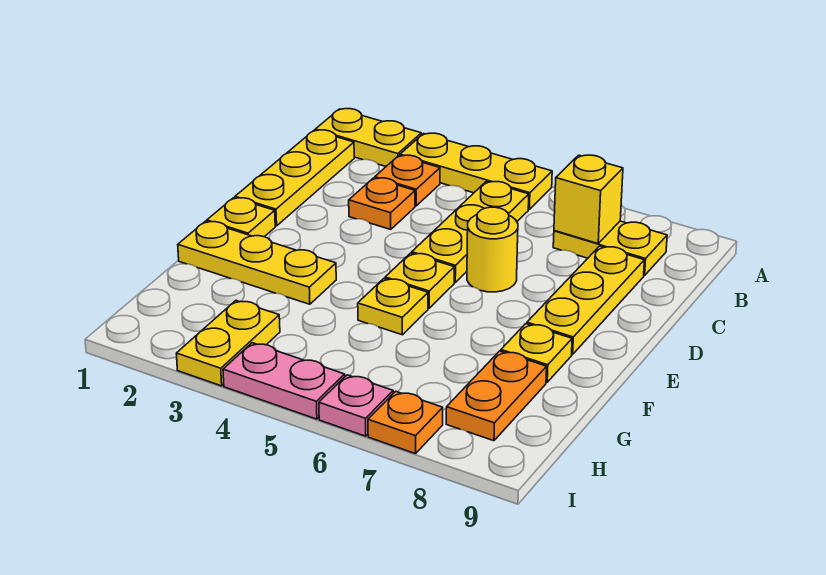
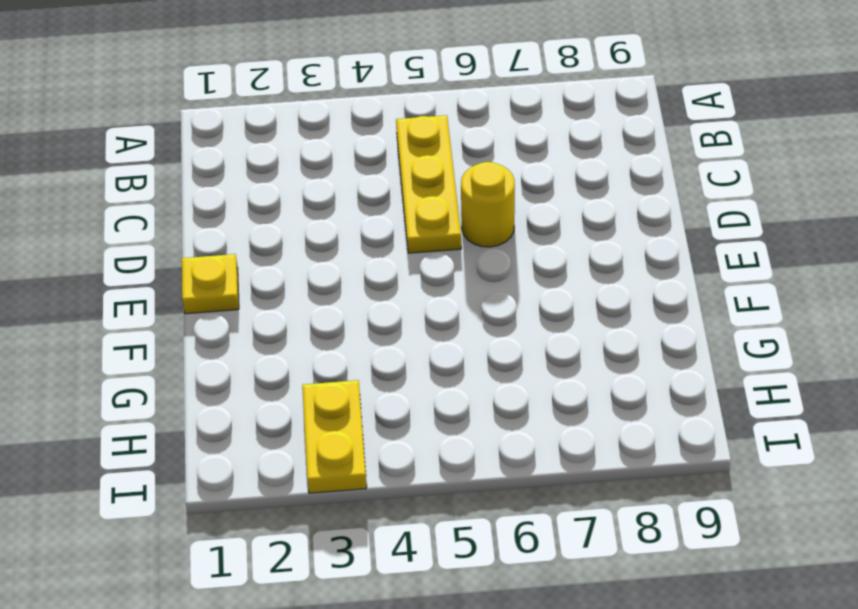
none -> yellow plate A1:A2 level 1
none -> yellow plate A3:A5 level 1
none -> yellow plate B1:D1 level 1

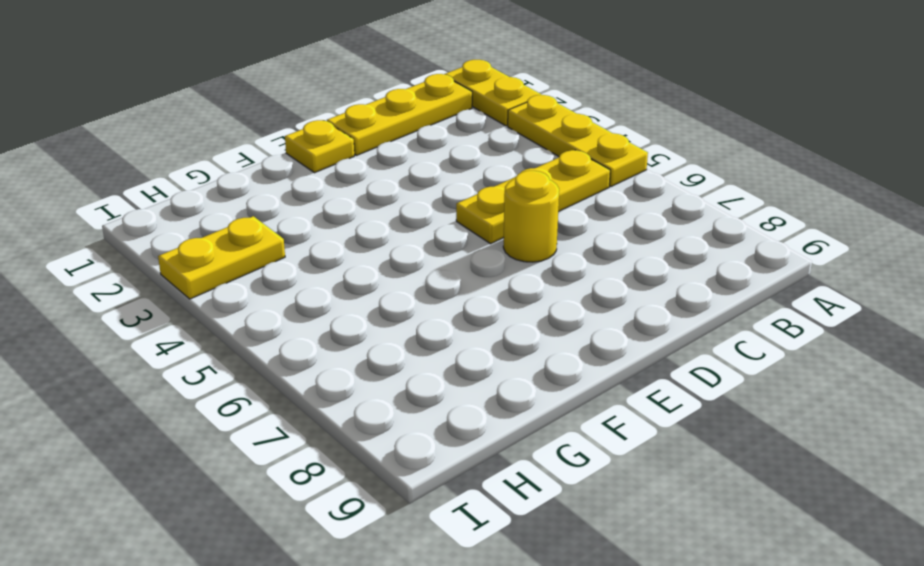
none -> orange plate B3 level 1
none -> yellow plate B7:B8 level 1
none -> orange plate C3 level 1

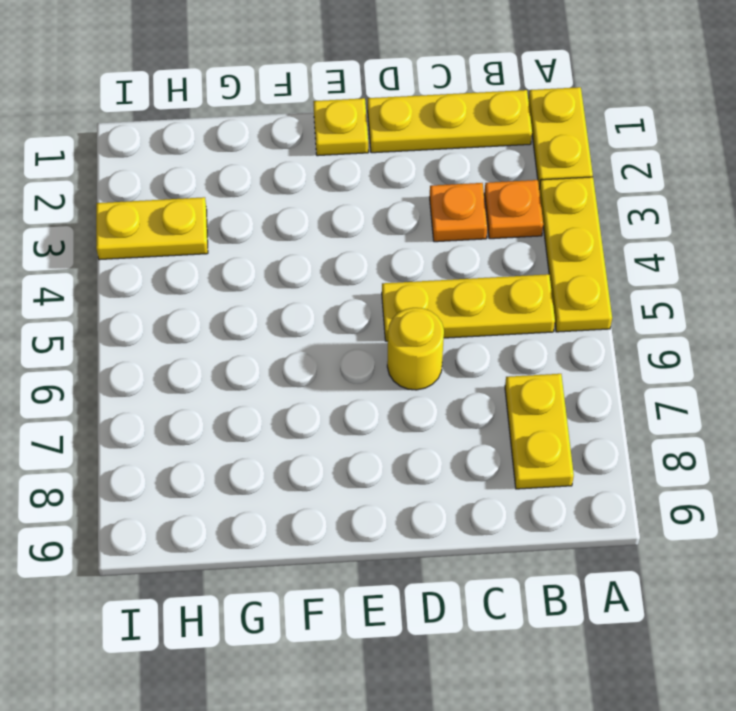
none -> yellow plate C8:E8 level 1
none -> yellow plate E5 level 1
none -> yellow plate F1:F3 level 1

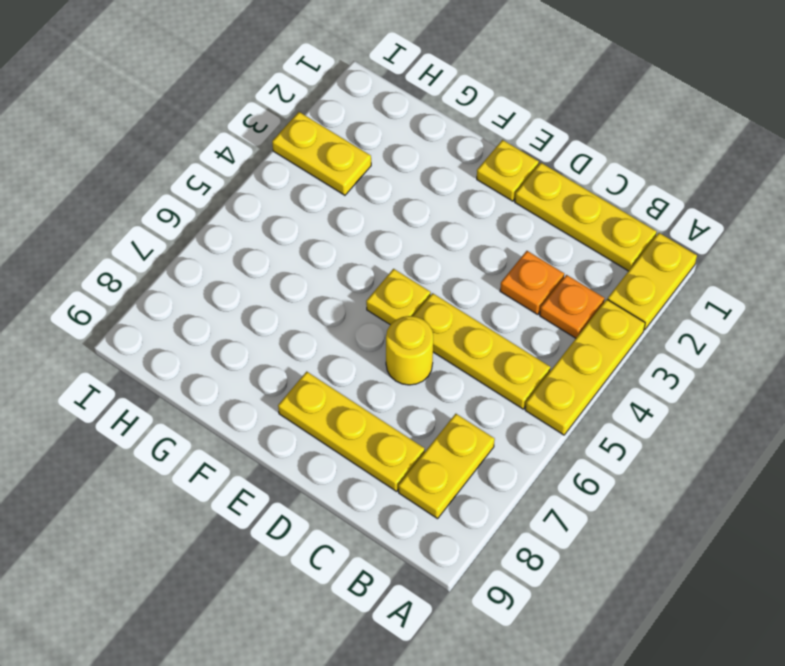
none -> yellow plate F1:F3 level 1
none -> yellow plate F5 level 1
none -> yellow plate F8 level 1

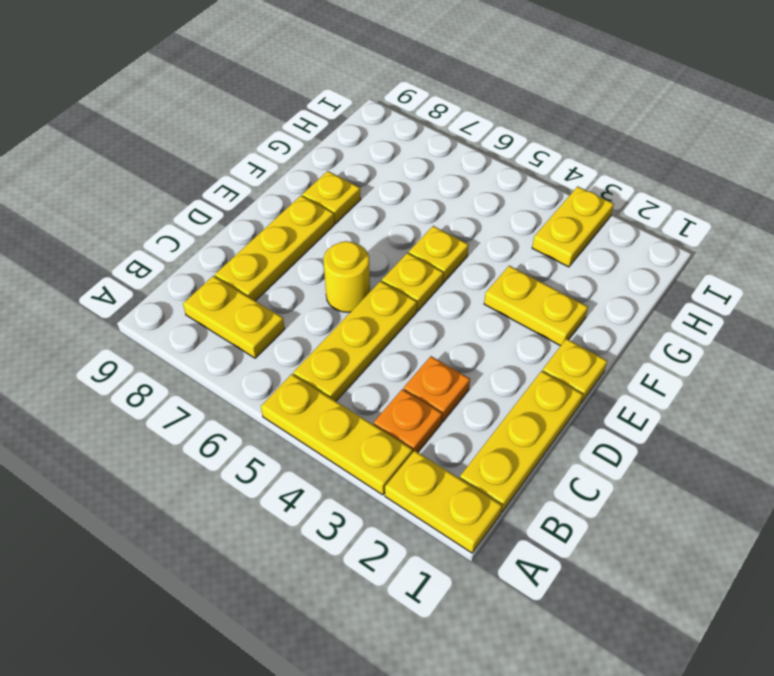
yellow plate F2:F3 level 1 -> yellow plate F1:F3 level 1
none -> orange plate G8:H8 level 1
none -> pink plate I4:I5 level 1
none -> pink plate I6 level 1

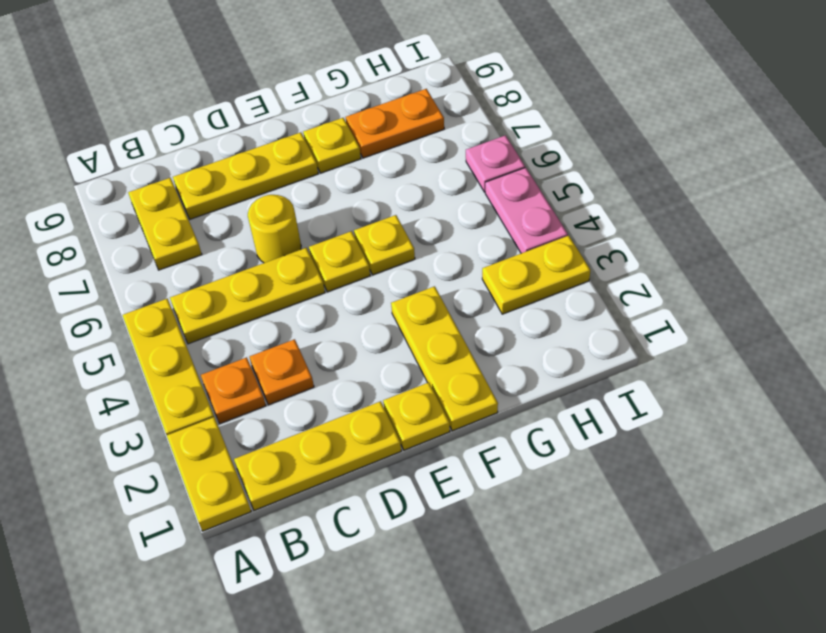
none -> orange plate I7 level 1
none -> yellow brick B7 level 2

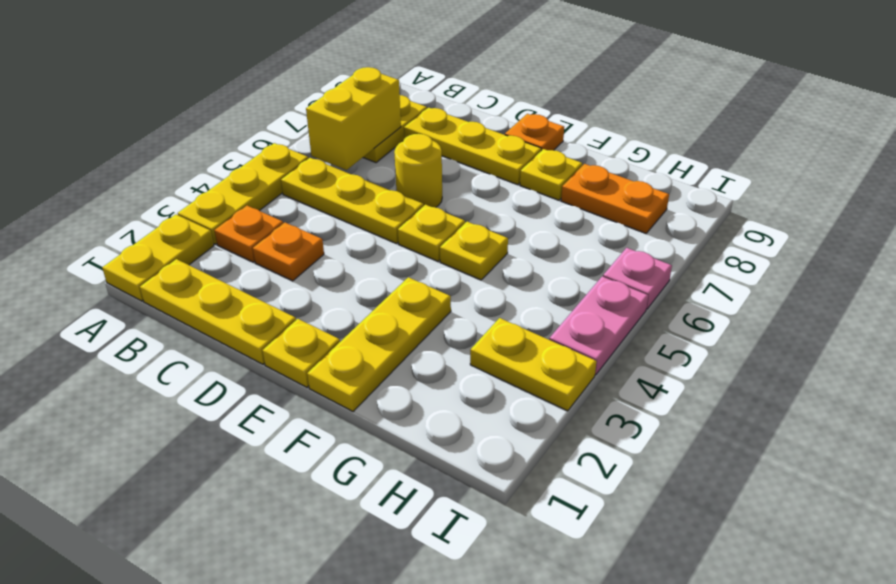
yellow brick B6:B7 level 2 -> yellow brick B7 level 2
orange plate E9 level 1 -> orange plate I7 level 1

